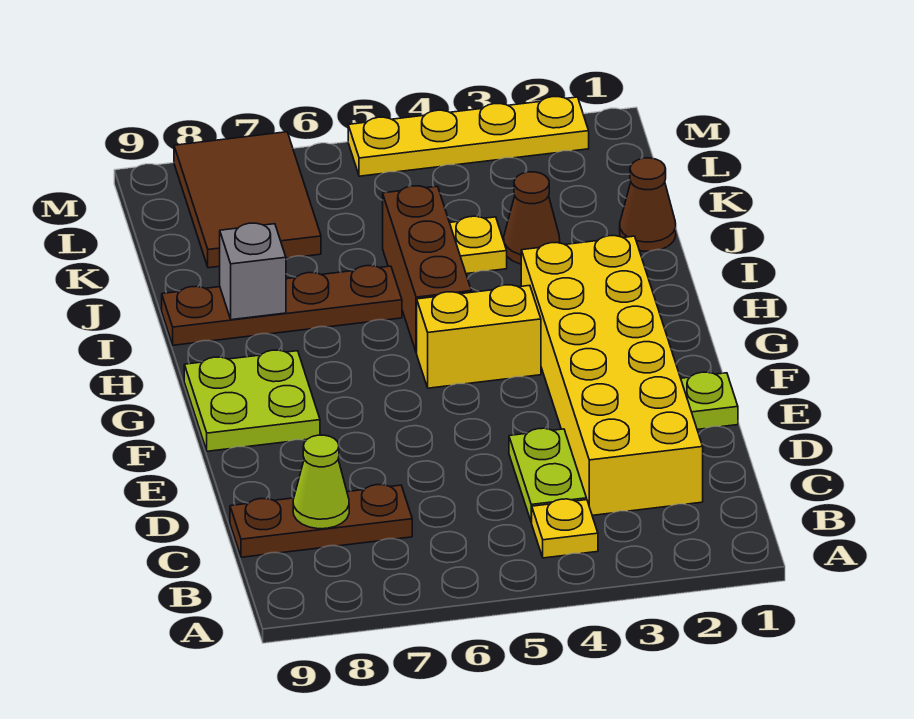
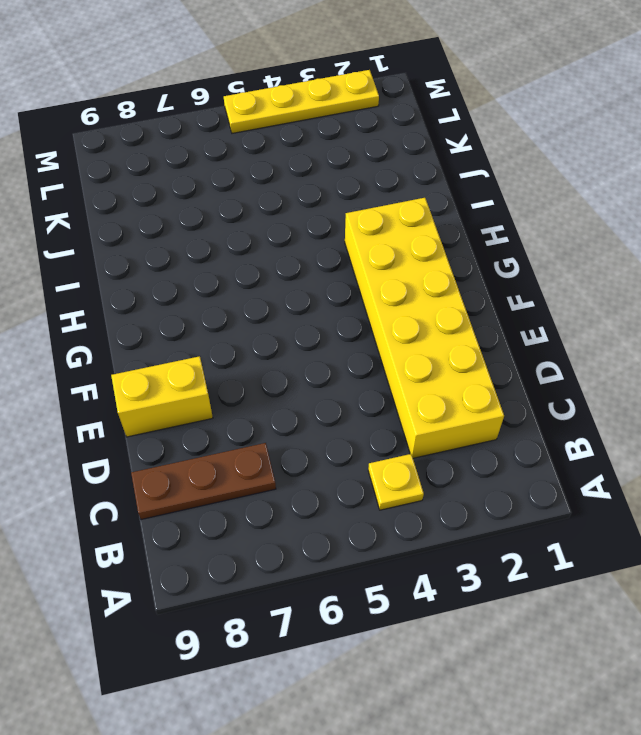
yellow brick E8:E9 level 1 -> yellow brick G4:G5 level 1
none -> lime plate C4:D4 level 1
none -> lime plate E1 level 1
none -> lime plate F8:G9 level 1

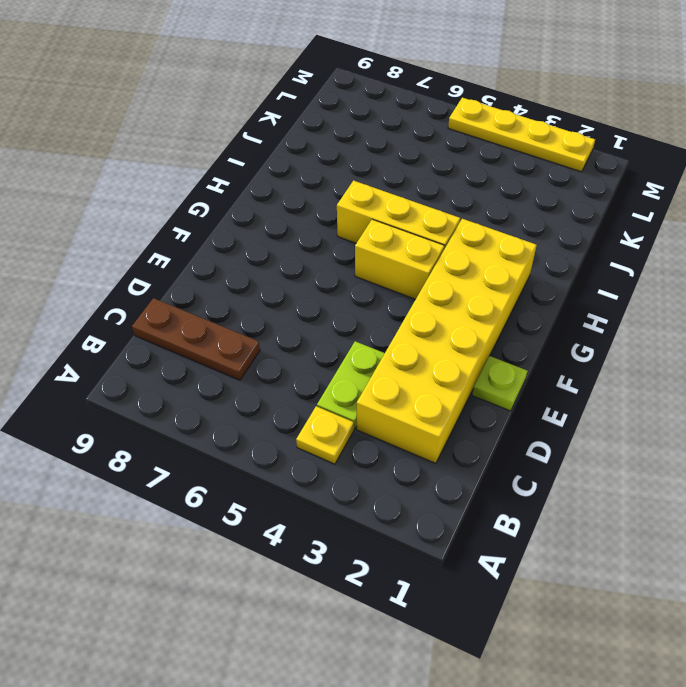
yellow brick H4:H6 level 1 -> brown brick H5:J5 level 1
none -> lime plate F8:G9 level 1
none -> brown plate I6:I9 level 1
none -> brown cone J1 level 1

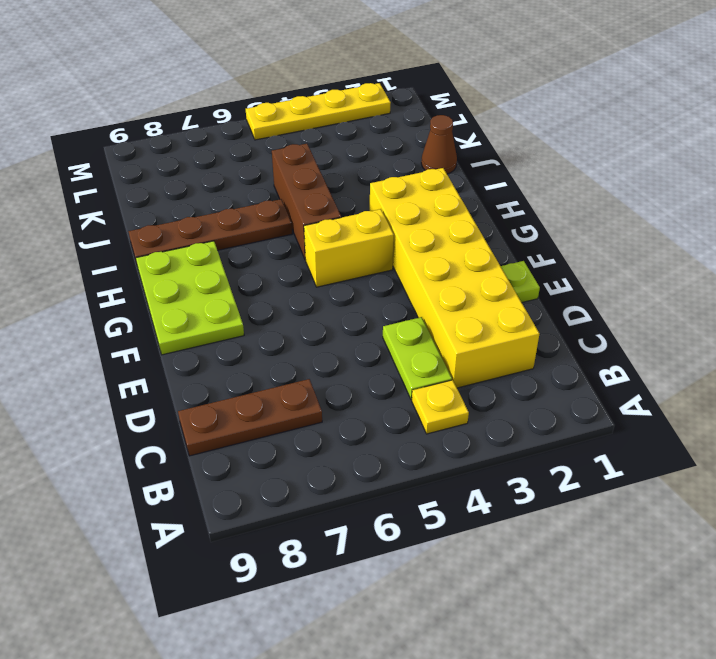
lime plate F8:H9 level 1 -> lime plate F8:G9 level 1
none -> brown cone J3 level 1
none -> yellow plate J4 level 1
none -> brown tile K7:M8 level 1

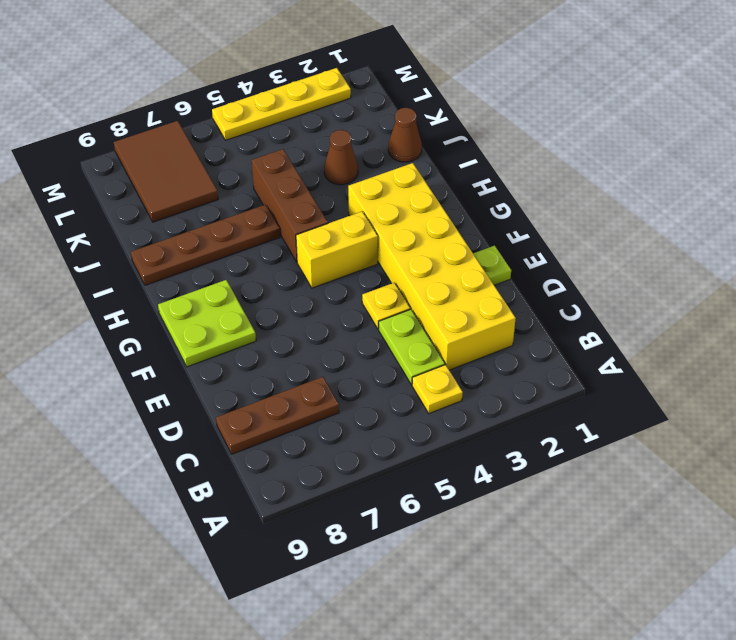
yellow plate E4 level 1 -> yellow plate J4 level 1
none -> lime cone C8 level 2
none -> grey brick I8 level 2

